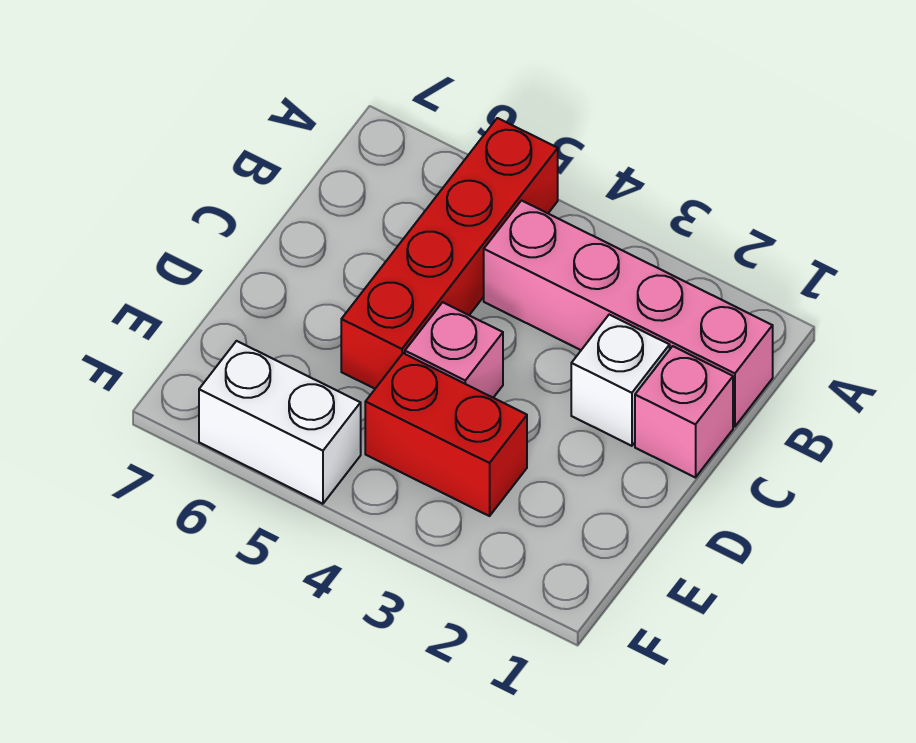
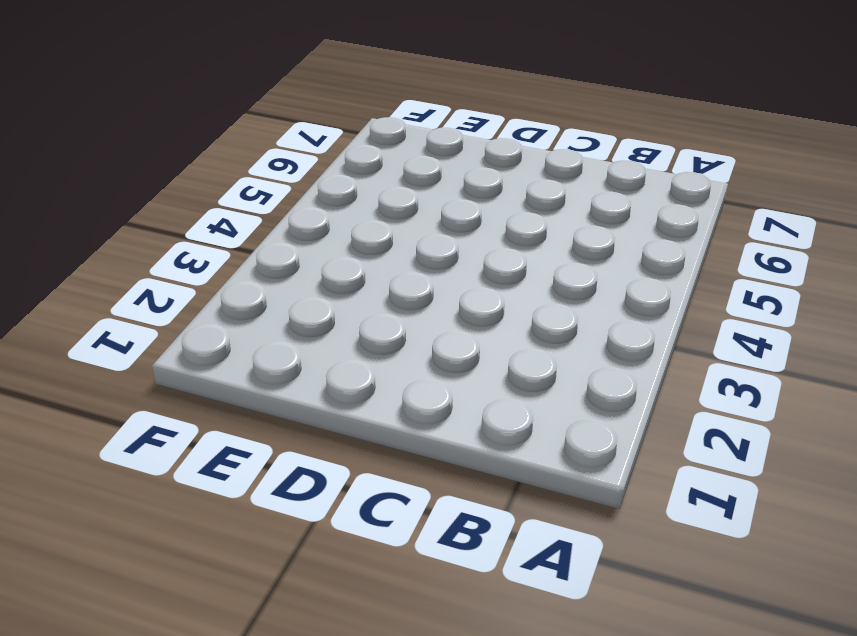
none -> red brick A5:D5 level 1
none -> pink brick B1:B4 level 1

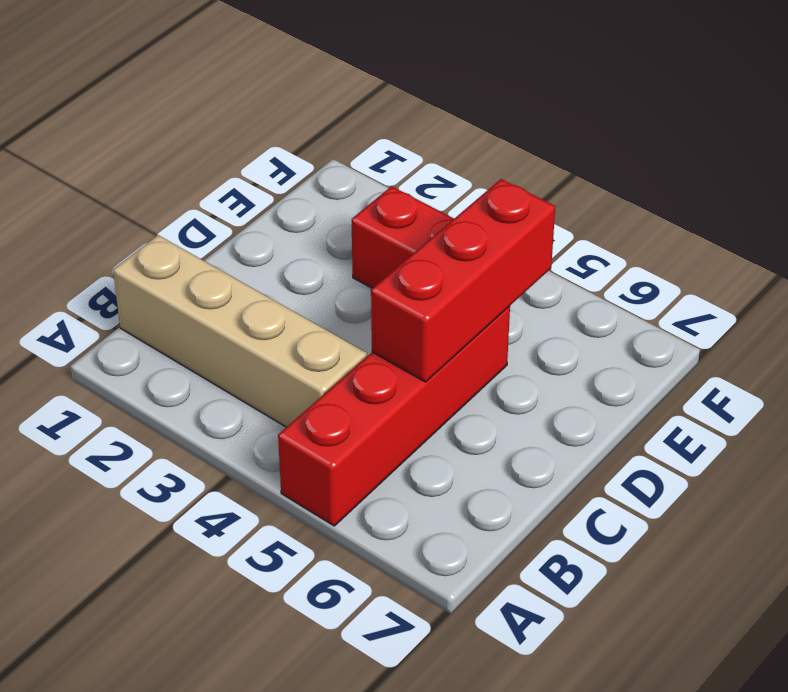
tan brick B1:B4 level 1 -> pink brick B1:B4 level 1
red brick C5:E5 level 2 -> none
none -> pink brick C1 level 1
none -> white brick C2 level 1

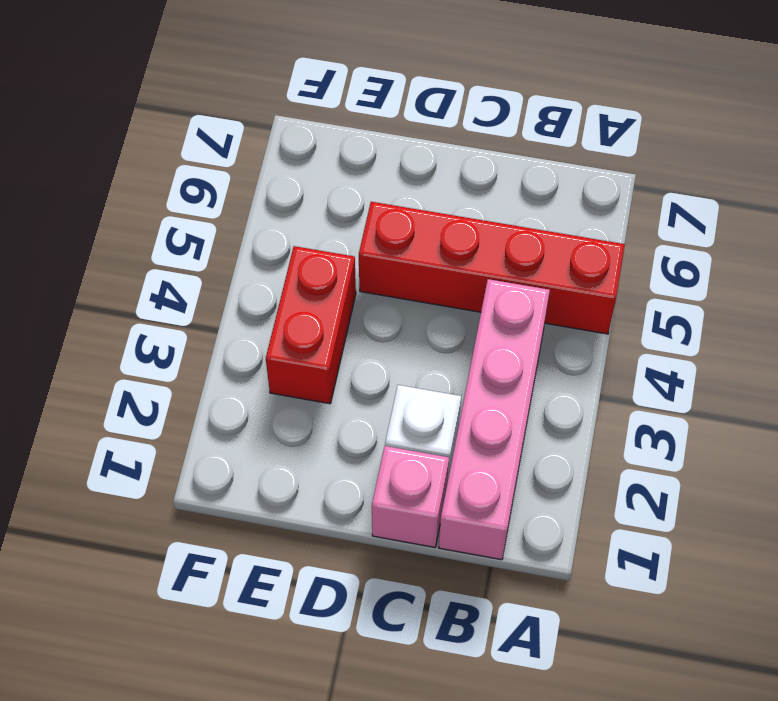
none -> pink brick D4 level 1
none -> white brick F5:F6 level 1

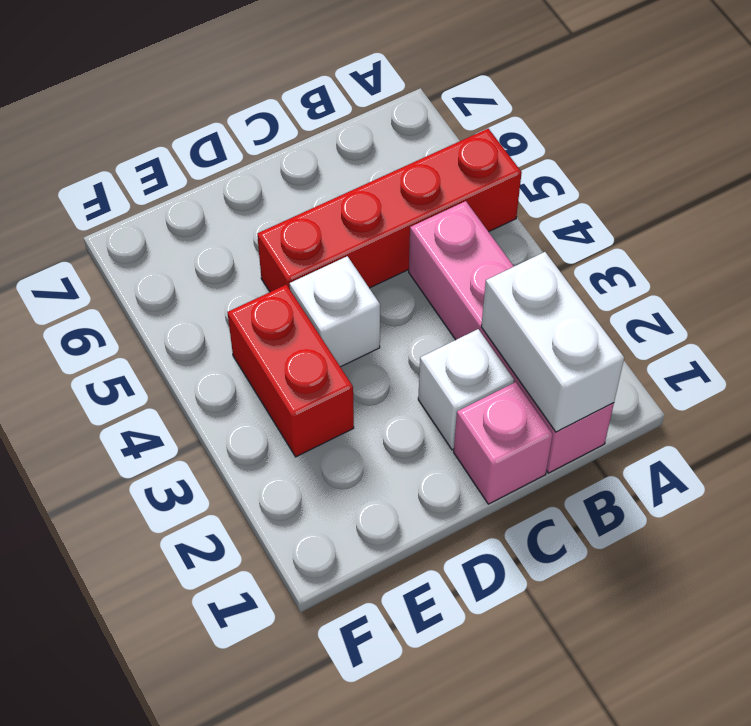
white brick B1:B2 level 2 -> white brick F5:F6 level 1
white brick D4 level 1 -> pink brick D4 level 1

